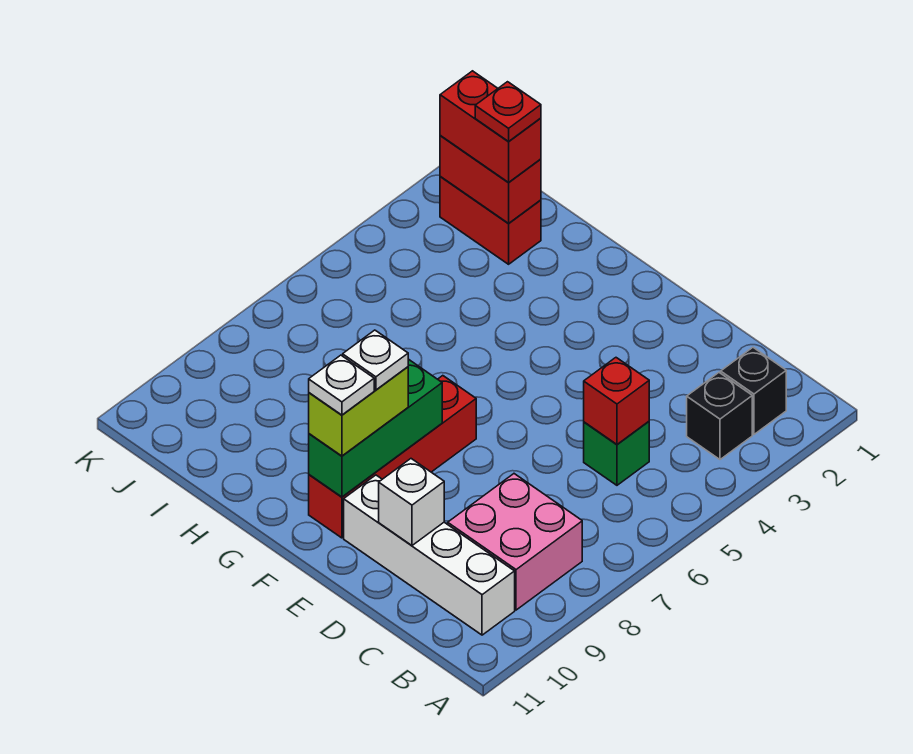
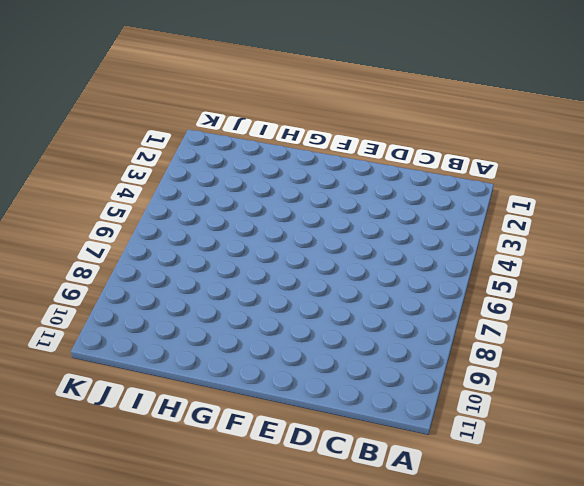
none -> black brick B2 level 1
none -> black brick B3 level 1
none -> pink brick B8:C9 level 1

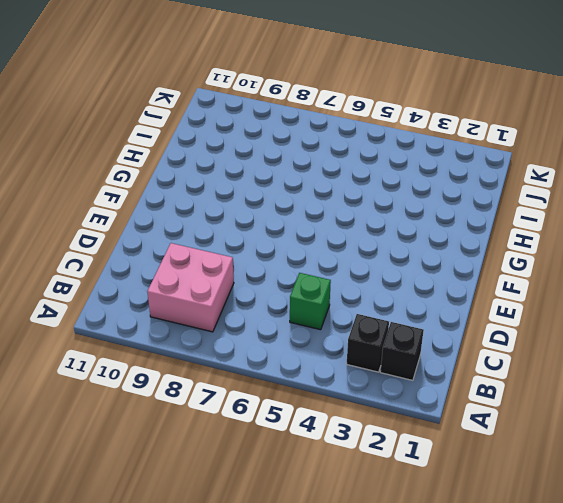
none -> white brick B10:E10 level 1
none -> red brick F7:F10 level 1
none -> red brick I2:J2 level 1

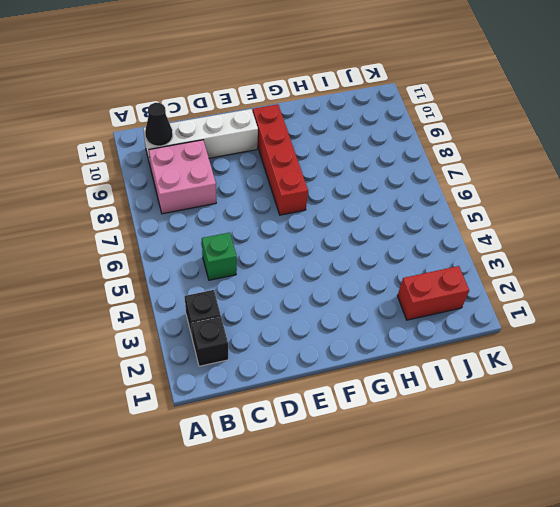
black cone B10 level 2 -> none
none -> red brick C5 level 2
none -> white brick D10 level 2
none -> green brick F8:F10 level 2

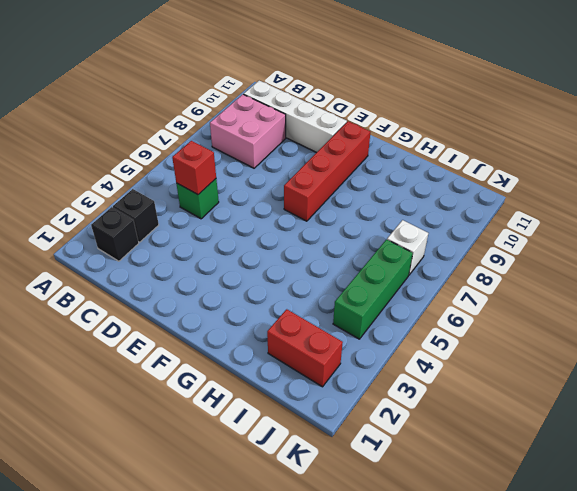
green brick J4:J6 level 1 -> green brick F8:F10 level 2
white brick J7 level 1 -> white brick D10 level 2
none -> red brick I2:J2 level 2
none -> lime brick F9:F10 level 3
none -> red brick I2:J2 level 3

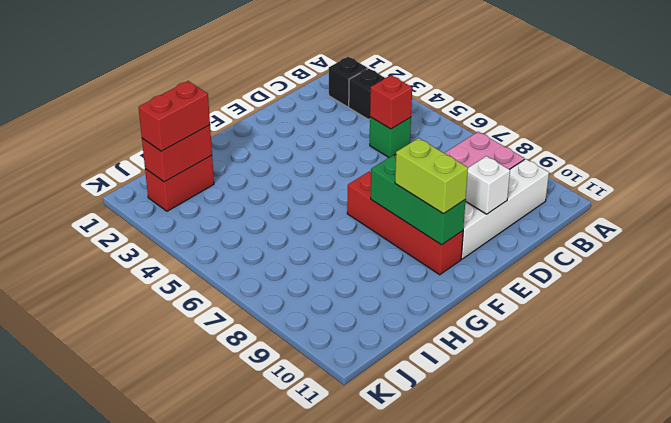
none -> white plate F9 level 4
none -> white plate F10 level 4
none -> red plate I2 level 4

